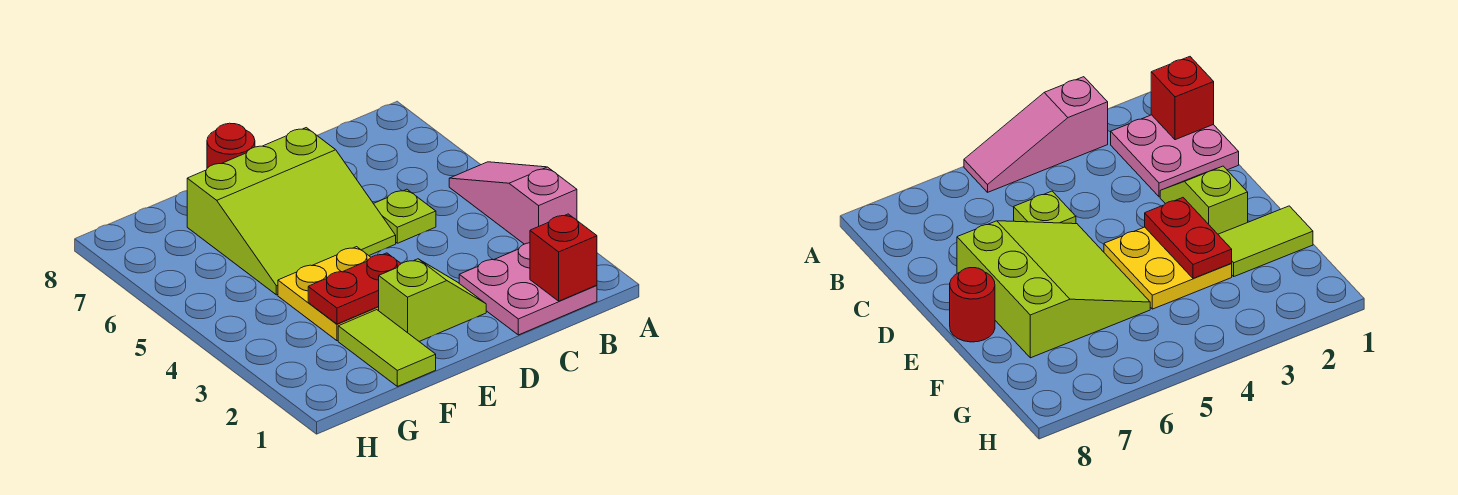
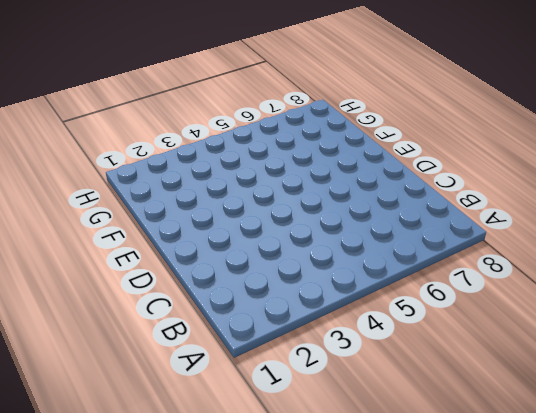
none -> pink slope A3:A5 level 1 top 3
none -> pink plate B1:C2 level 1

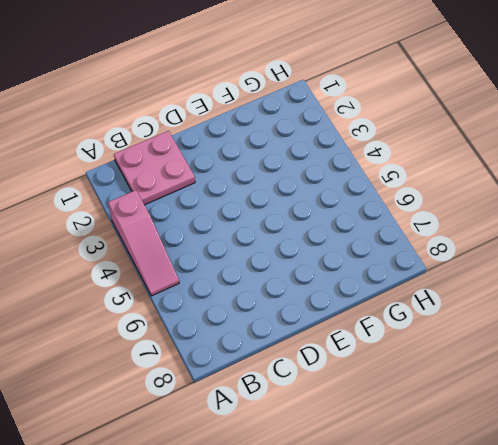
none -> lime plate C5 level 1
none -> lime slope D2:E2 level 1 top E

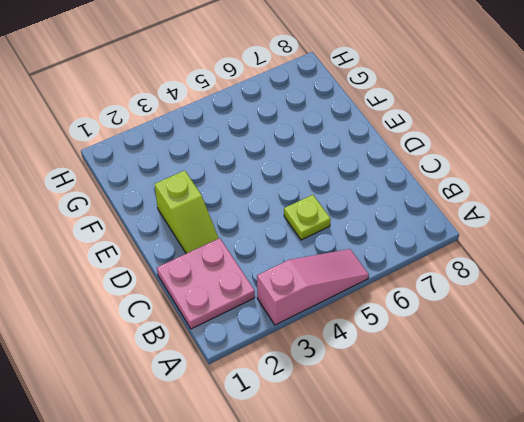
none -> lime slope D5:F7 level 1 top 7
none -> yellow plate E3:F4 level 1

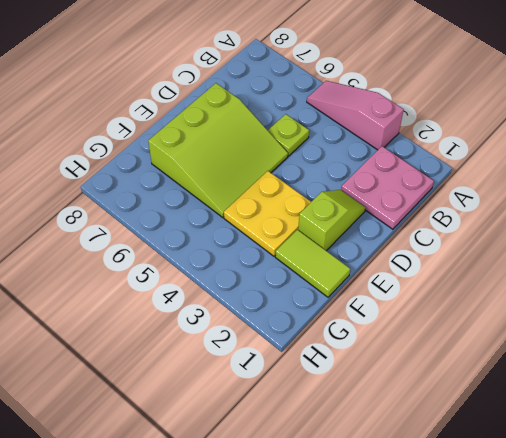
none -> red round brick E8 level 1
none -> red brick B1 level 2

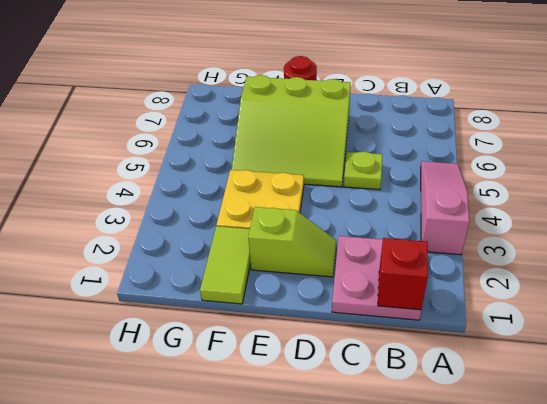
none -> red plate E3:F3 level 2

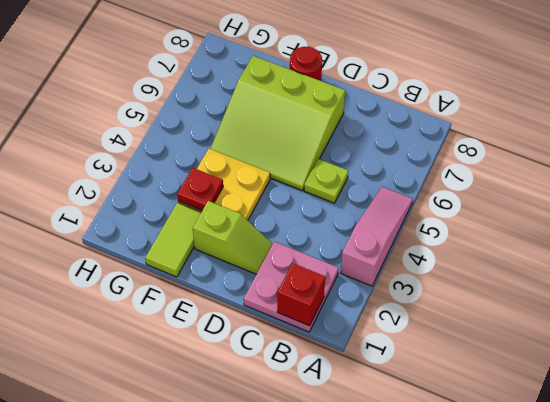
red plate F3 level 2 -> red plate E3:F3 level 2

